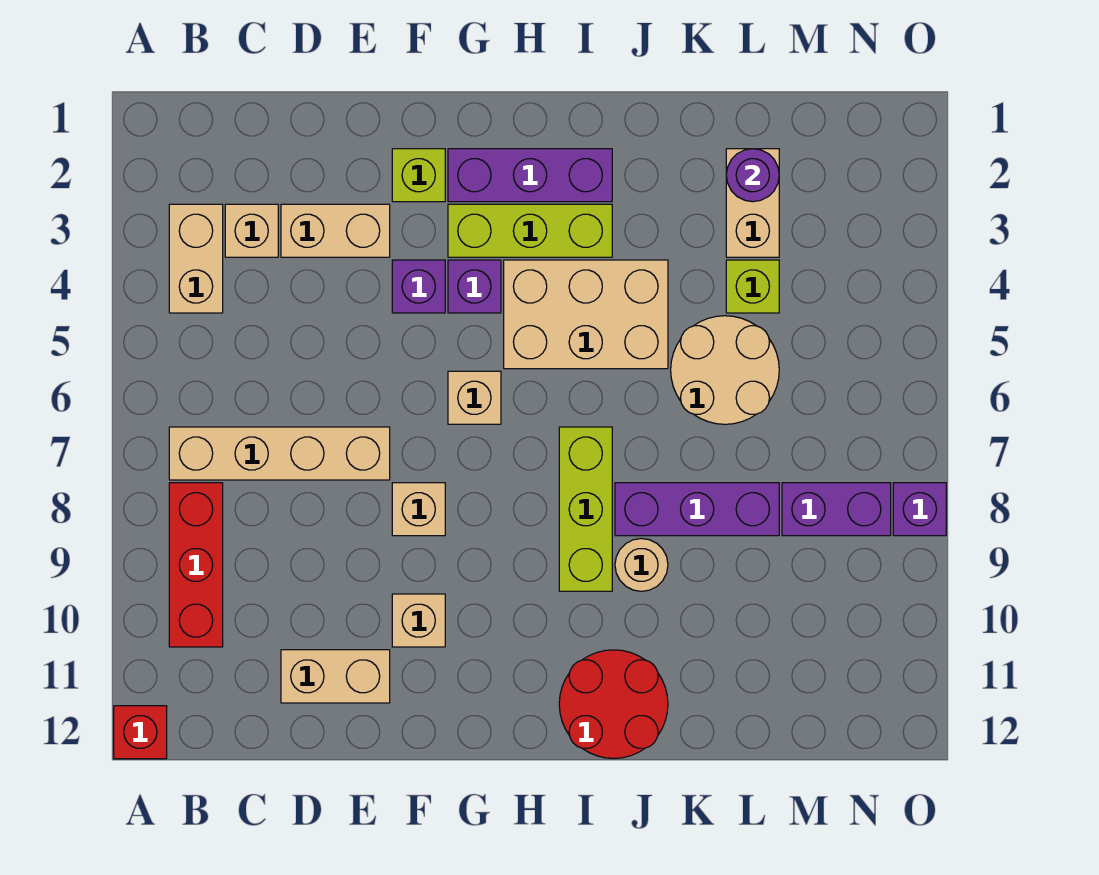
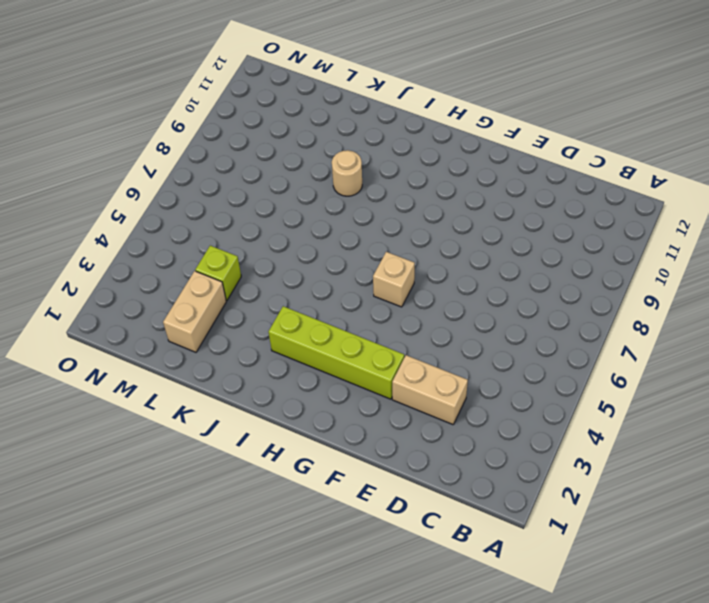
lime brick F3:I3 level 1 -> lime brick G3:I3 level 1
none -> red brick A12 level 1
none -> tan brick B3:B4 level 1
none -> tan brick B7:E7 level 1

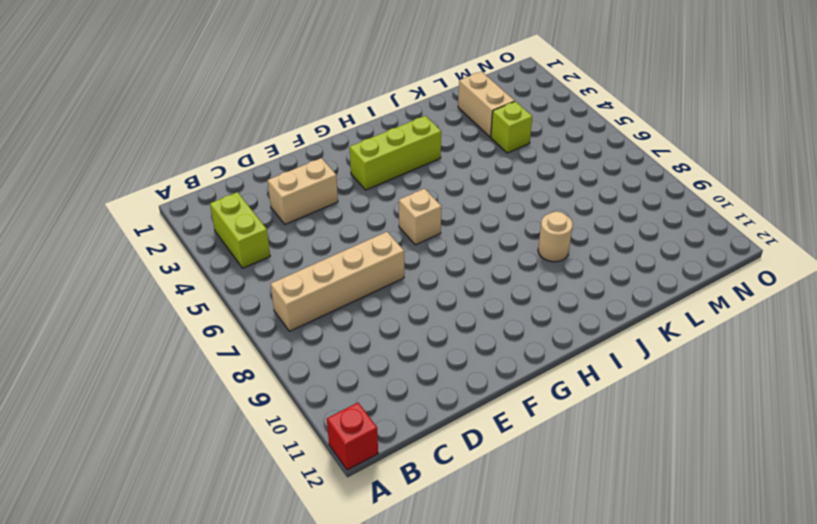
lime brick B3:B4 level 1 -> tan brick B3:B4 level 1
none -> red brick B8:B10 level 1
none -> tan brick C3 level 1
none -> tan brick D11:E11 level 1

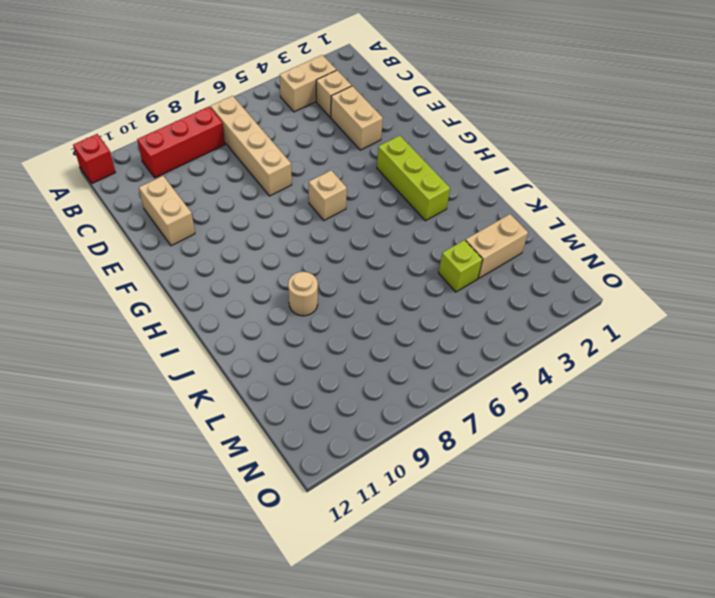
none -> lime brick F2 level 1
none -> purple brick F4 level 1
none -> tan brick F8 level 1

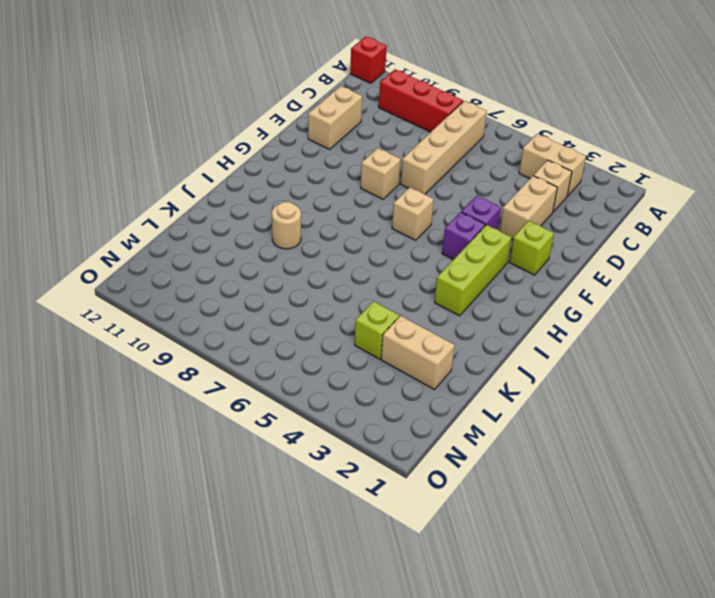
none -> tan brick F10 level 1
none -> purple brick G2:I2 level 1
none -> tan brick H4:J5 level 1

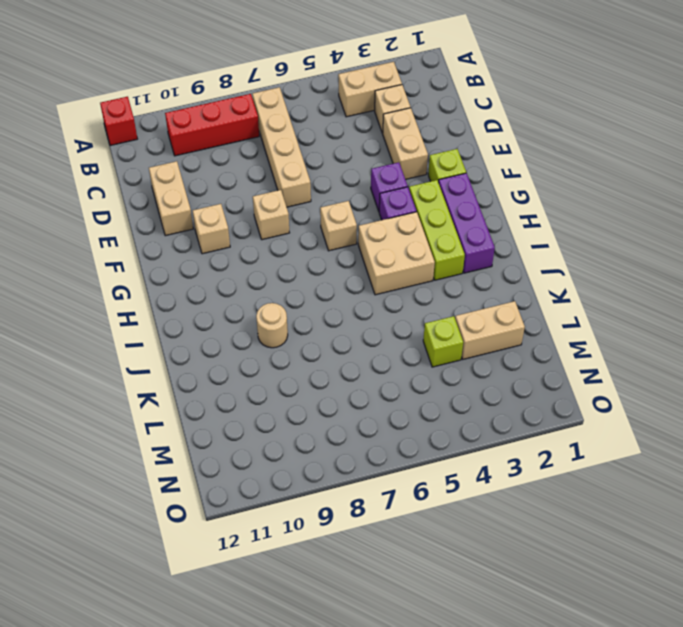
tan brick H4:I5 level 1 -> tan brick H4:J5 level 1
none -> lime brick I7:I9 level 1
none -> red round brick I11:J12 level 1
none -> purple brick J8:L8 level 1

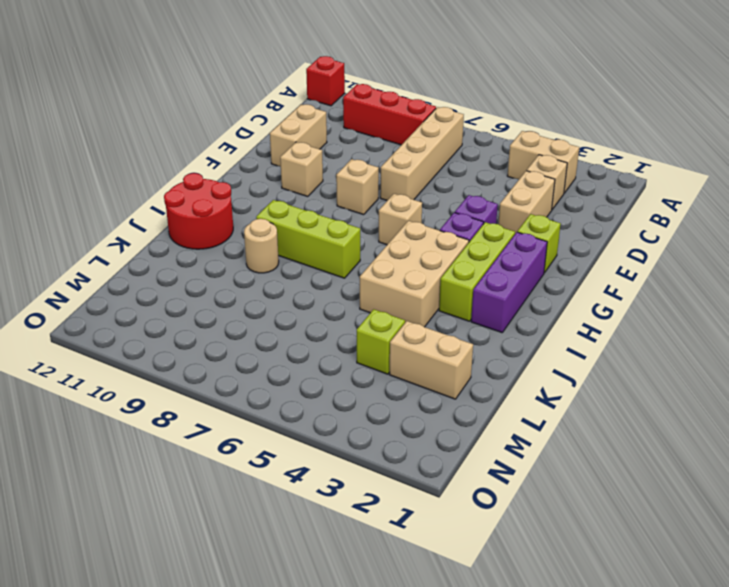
none -> purple brick J8:L8 level 1
none -> tan round brick K5:L6 level 1
none -> purple brick M8:N8 level 1

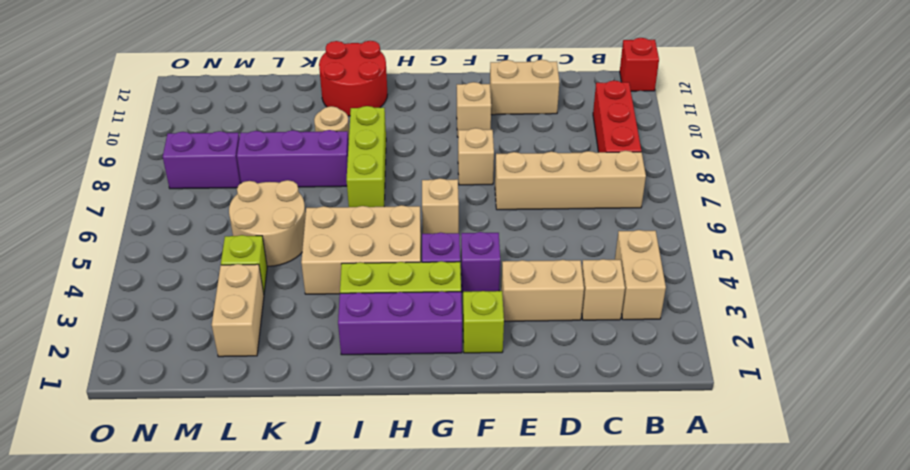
none -> purple brick O8 level 1
none -> purple round brick L2 level 2

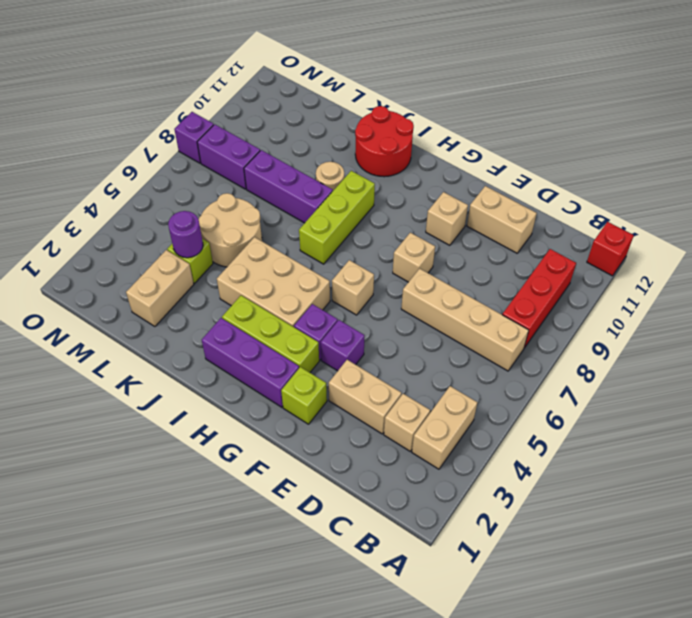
purple round brick L4 level 2 -> purple round brick L2 level 2

